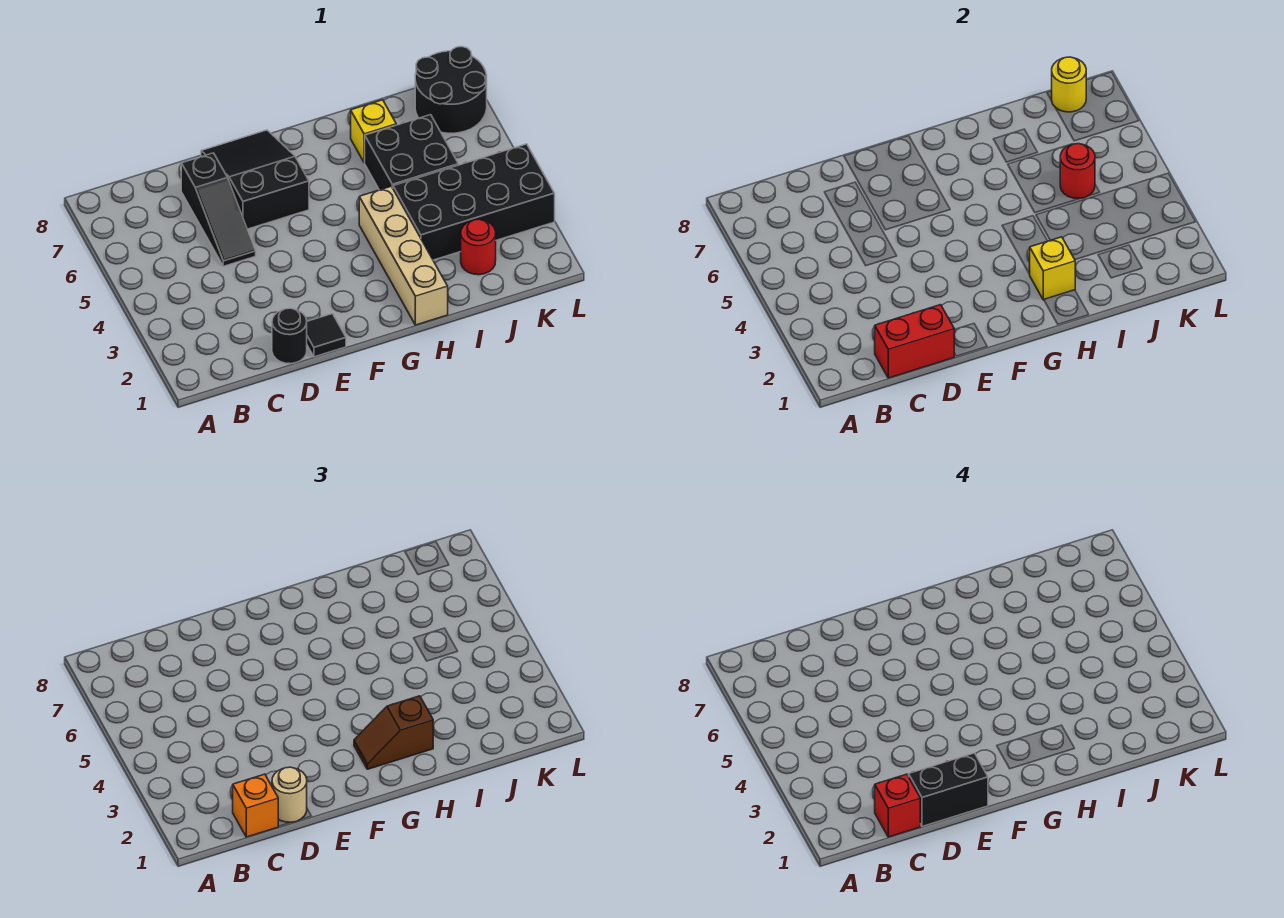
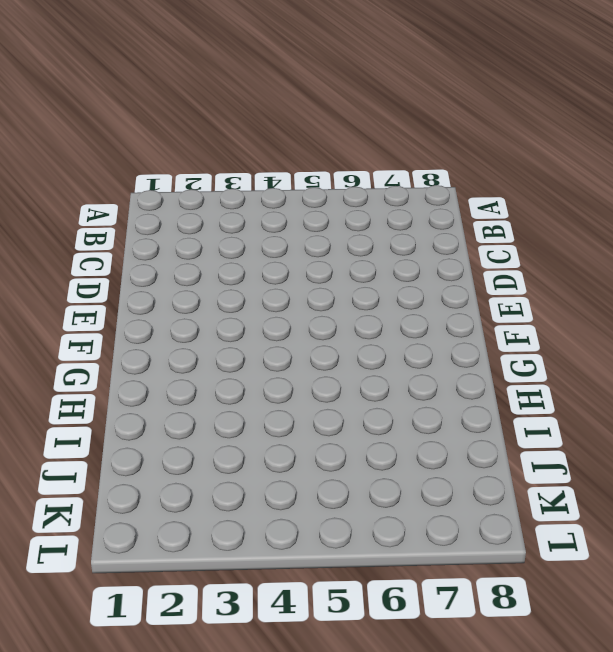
none -> black round brick D1 level 1
none -> black slope D5:D7 level 1 top 7
none -> black tile E1 level 1

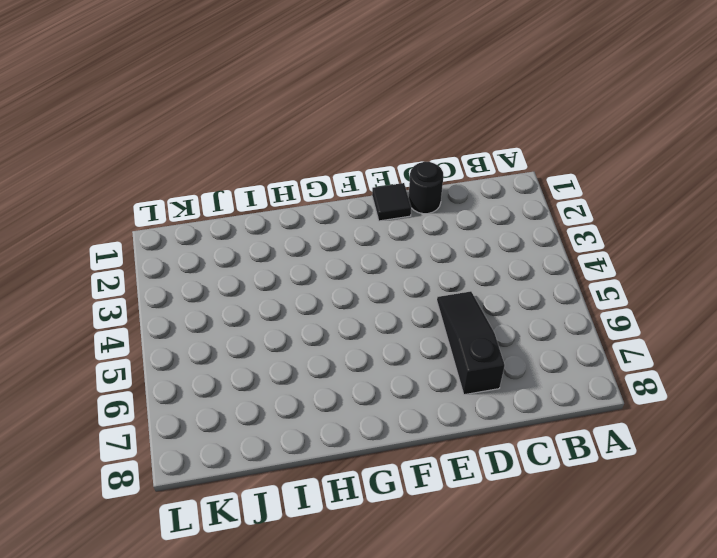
none -> black slope E6:F8 level 1 top 6
none -> tan brick H1:H4 level 1
none -> black brick I3:L4 level 1

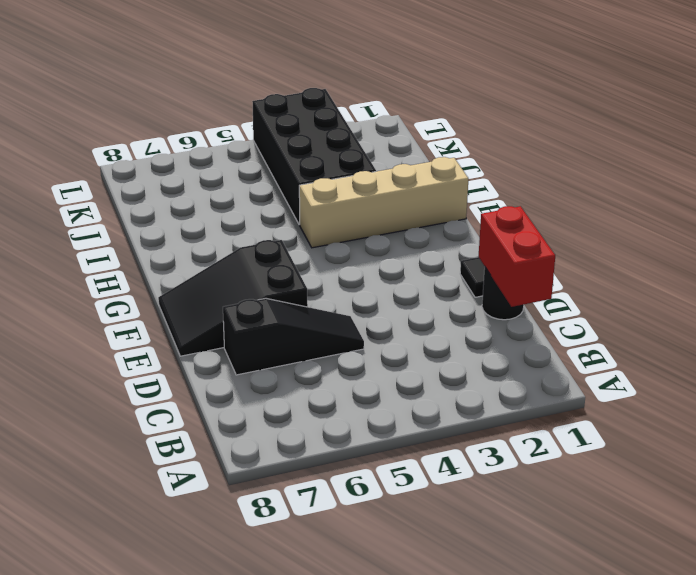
none -> black brick I5:J6 level 1
none -> yellow brick I7 level 1
none -> red round brick J2 level 1

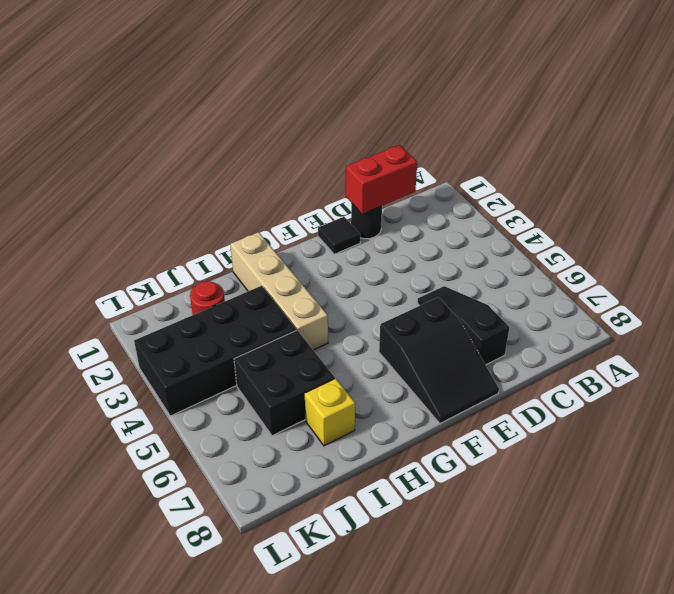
none -> black round brick K7:L8 level 1
none -> yellow brick H2 level 2
none -> red round brick J5 level 2

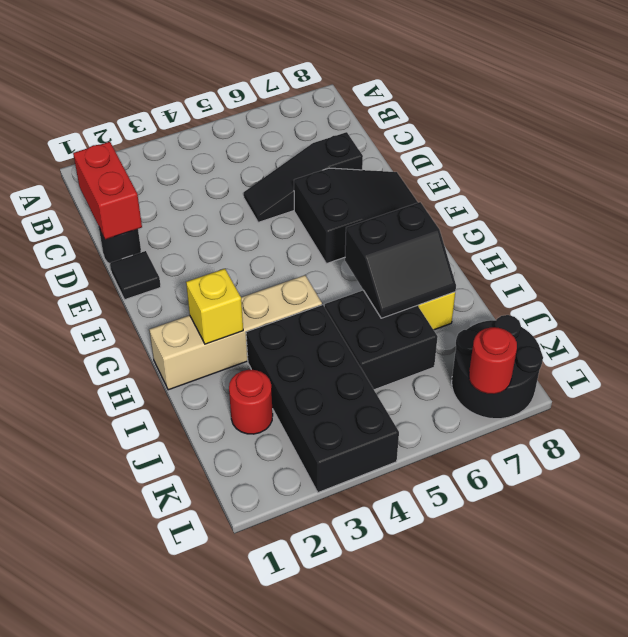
black slope H6:I7 level 2 top H -> none
red round brick L7 level 2 -> red round brick J5 level 2
none -> yellow round brick K8 level 2
none -> orange brick C1 level 3
none -> tan round brick D1 level 3

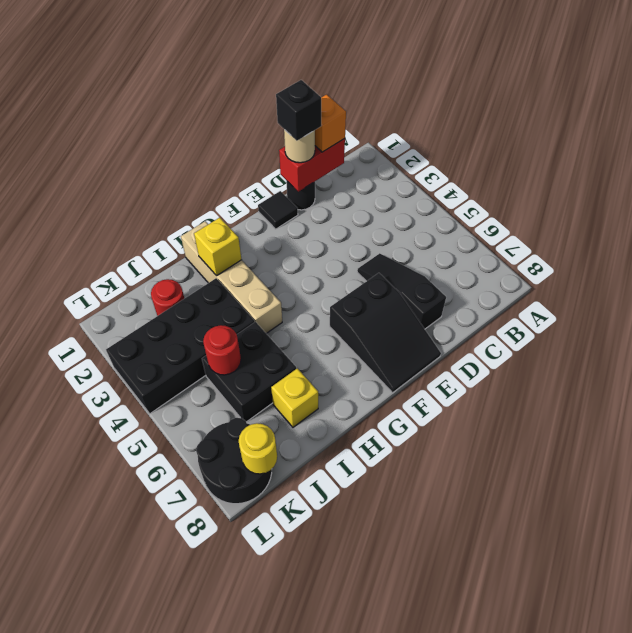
black brick D1 level 4 -> black brick D1:E1 level 4
none -> brown slope G2:H2 level 3 top H
none -> red brick C1 level 4

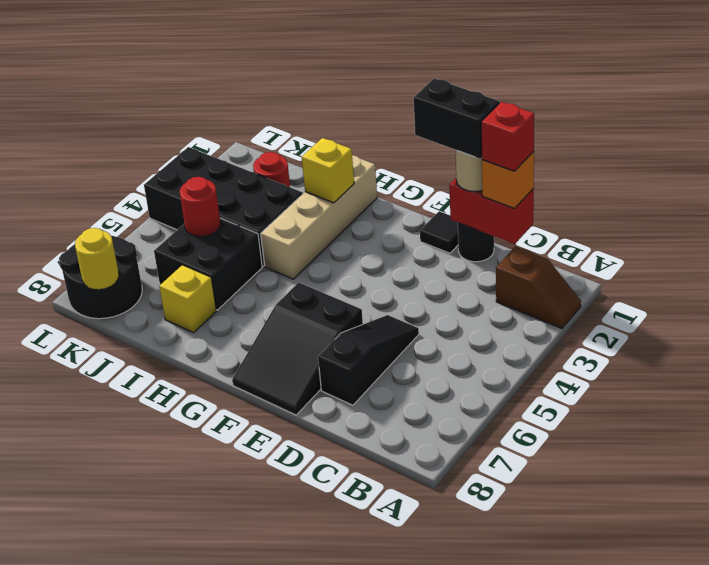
brown slope A2:B2 level 1 top B -> brown slope G2:H2 level 3 top H

